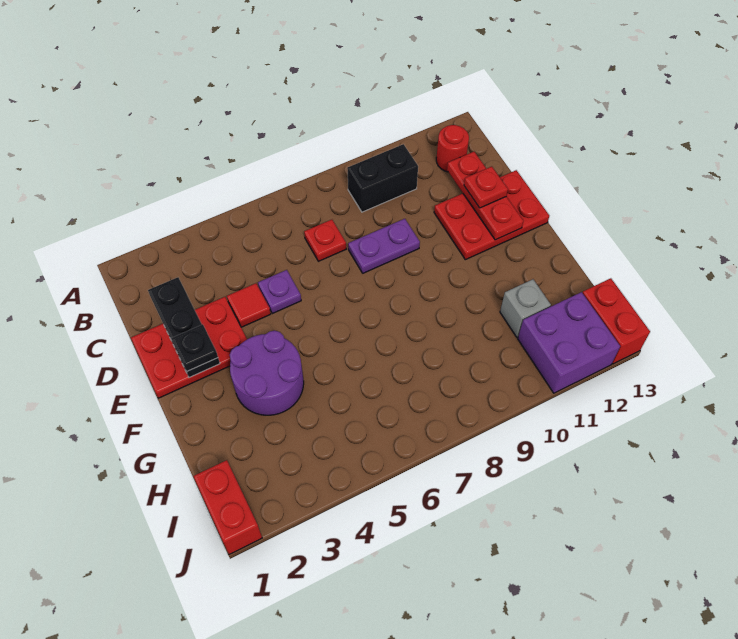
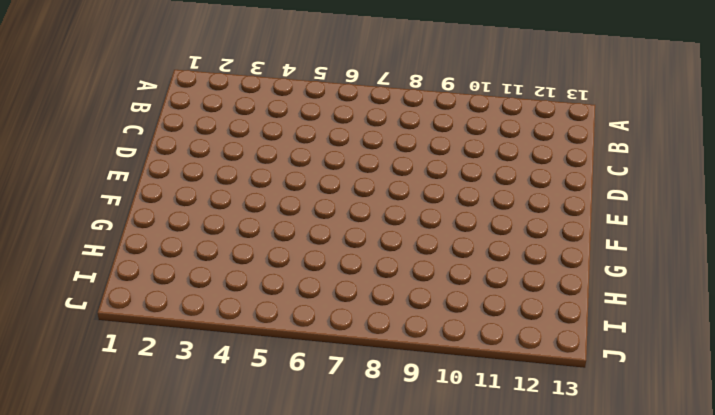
none -> black brick B9:B10 level 1
none -> red round brick B12 level 1
none -> red plate C7 level 1

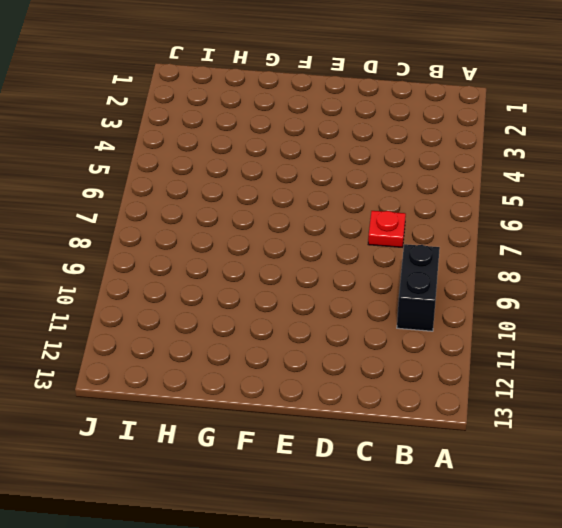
none -> red round brick B12 level 1
none -> red plate D1:E3 level 1
none -> red tile D4 level 1

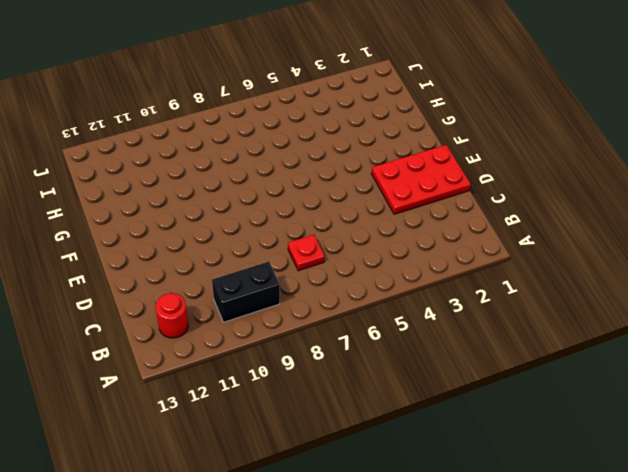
none -> red tile D4 level 1
none -> purple plate D5 level 1
none -> purple plate D8:D9 level 1

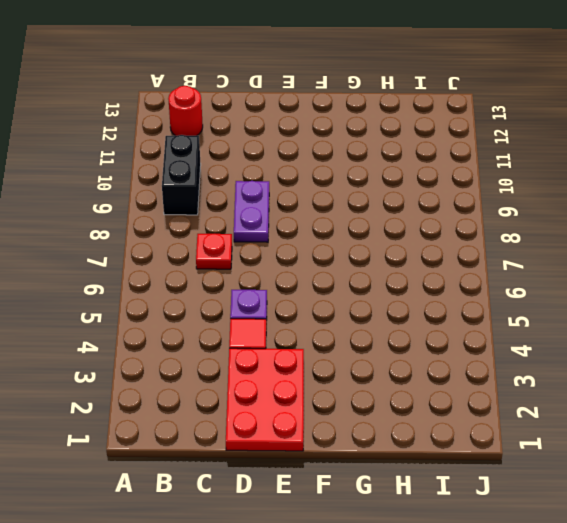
none -> red plate D11:E13 level 1
none -> purple round brick F3:G4 level 1
none -> grey brick H11 level 1

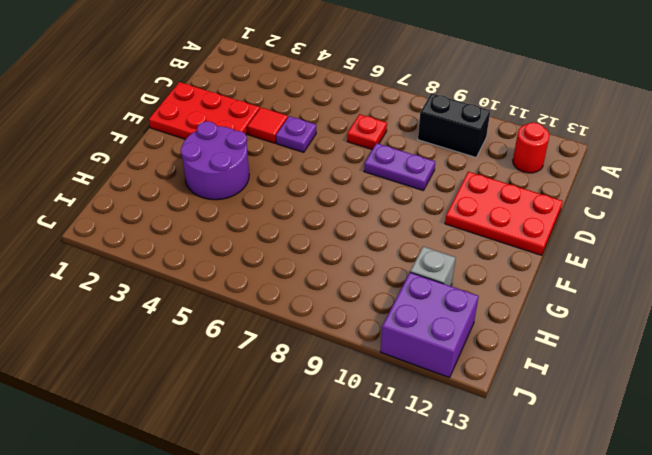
none -> red brick I1:J1 level 1
none -> red brick I13:J13 level 1
none -> black plate C2:E2 level 2

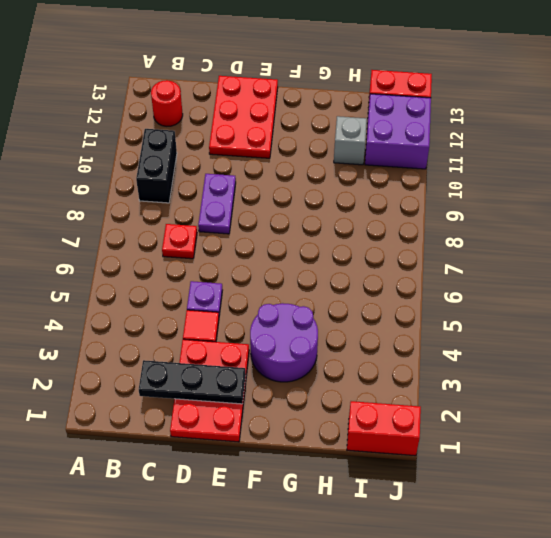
none -> red plate C12:E12 level 2
none -> red plate D12 level 3
none -> black plate E2 level 3

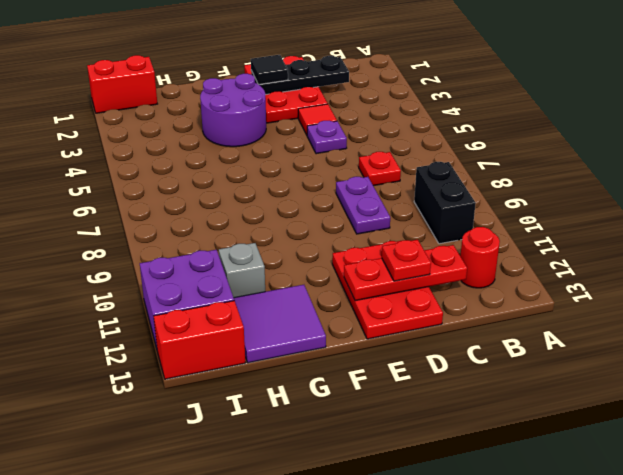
black tile E2 level 3 -> black plate E2 level 3
purple tile G12:H13 level 1 -> none

